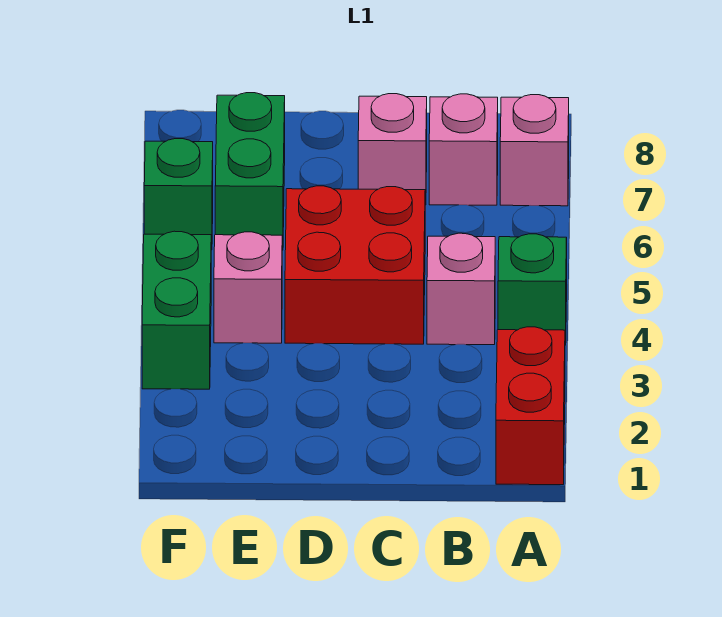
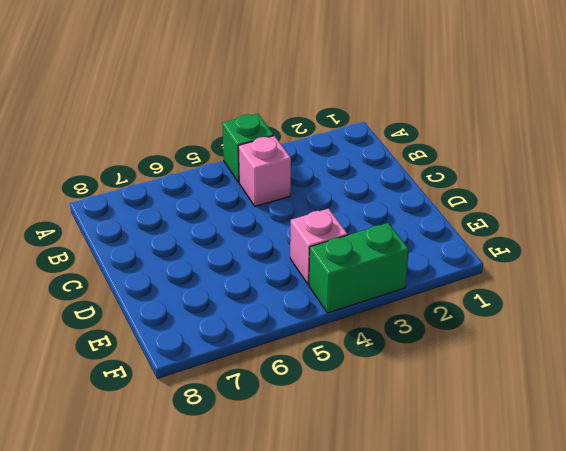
none -> red brick A1:A2 level 1
none -> pink brick A7 level 1

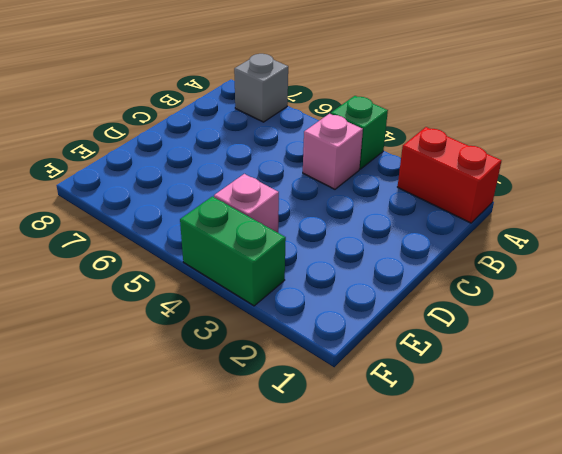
grey brick A7 level 1 -> pink brick A7 level 1
none -> pink brick B7 level 1
none -> red brick C4:D5 level 1

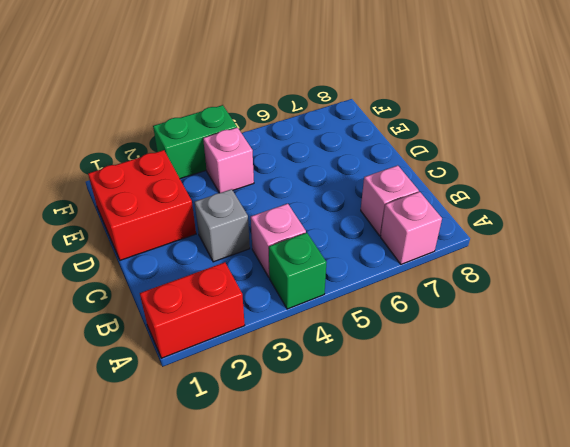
grey brick C3 level 1 -> none
red brick D1:E2 level 1 -> red brick C4:D5 level 1
none -> pink brick C7 level 1
none -> green brick E6:E7 level 1

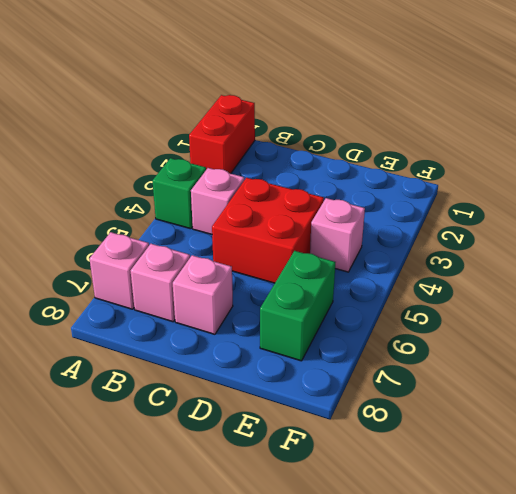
none -> green brick F3:F4 level 1
none -> green brick F6 level 1

